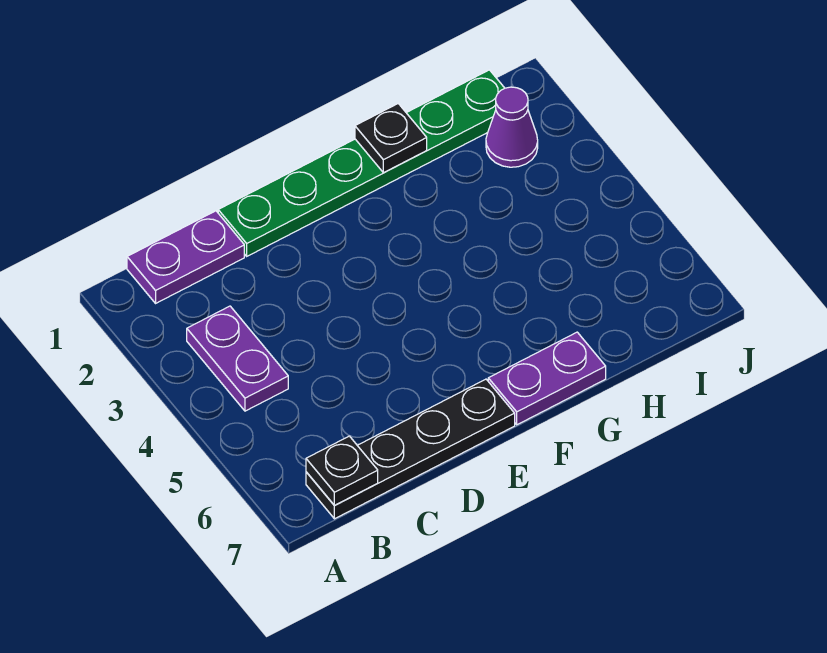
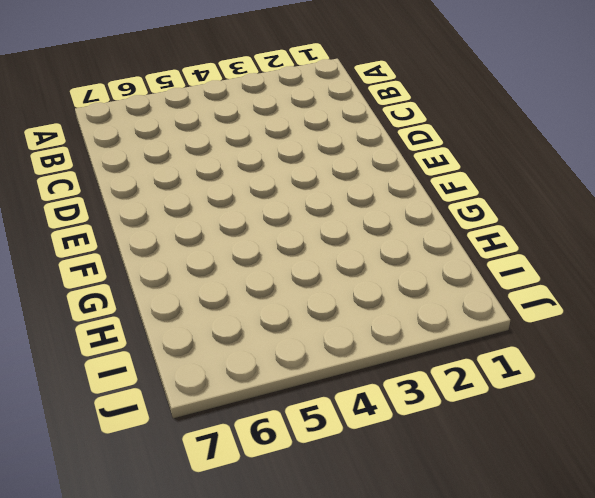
none -> purple plate B1:C1 level 1
none -> purple plate B3:B4 level 1

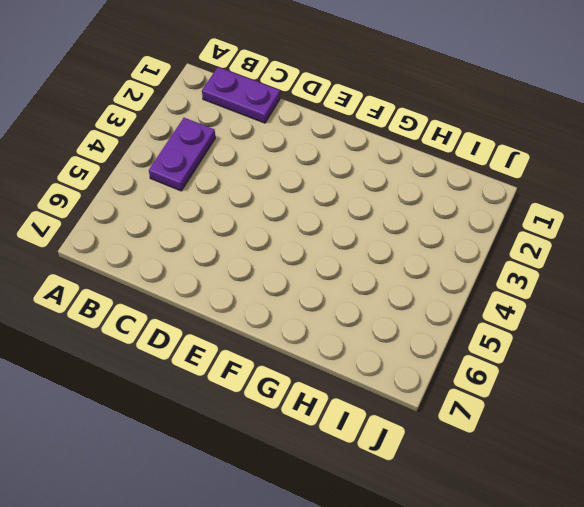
none -> black plate B7:E7 level 1
none -> green plate D1:I1 level 1

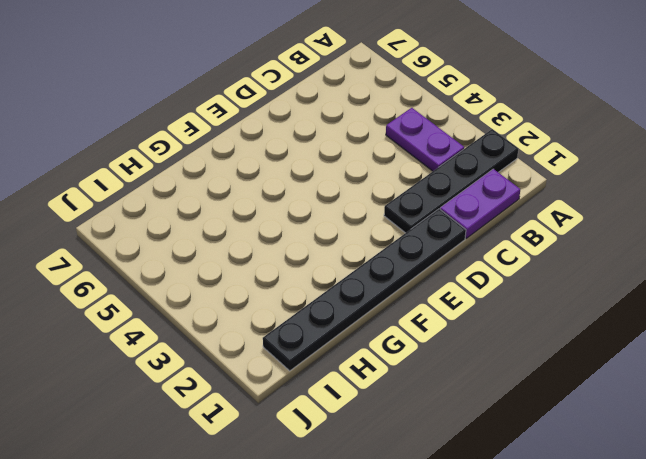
black plate A2:D2 level 1 -> black plate B7:E7 level 1
black plate D1:I1 level 1 -> green plate D1:I1 level 1
none -> purple plate F7:G7 level 1
none -> purple cone I2 level 1

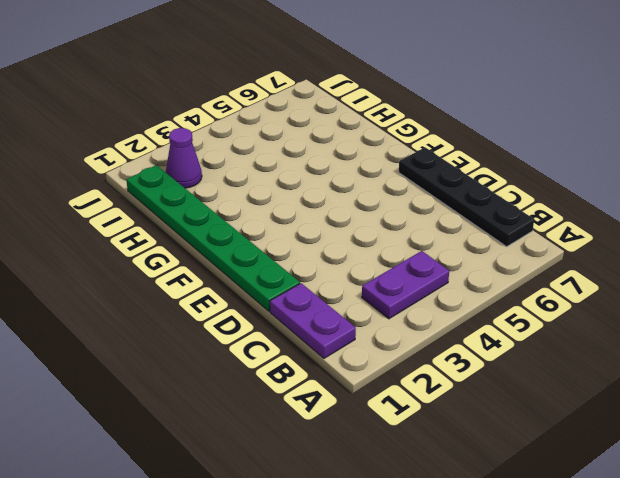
none -> purple plate F7:G7 level 1
none -> black plate B7 level 2

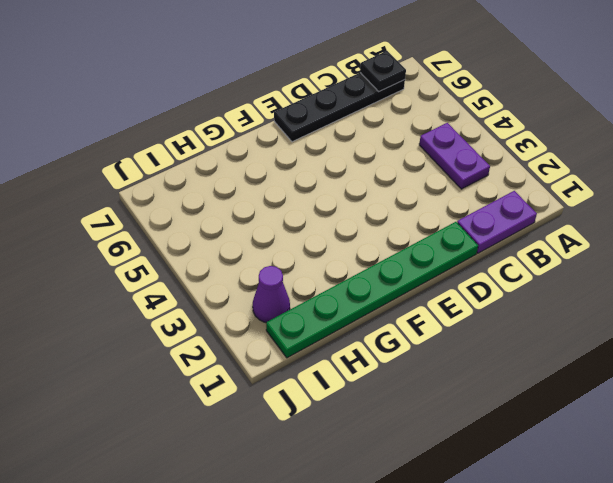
none -> purple plate F7:G7 level 1
none -> black plate G1 level 2

